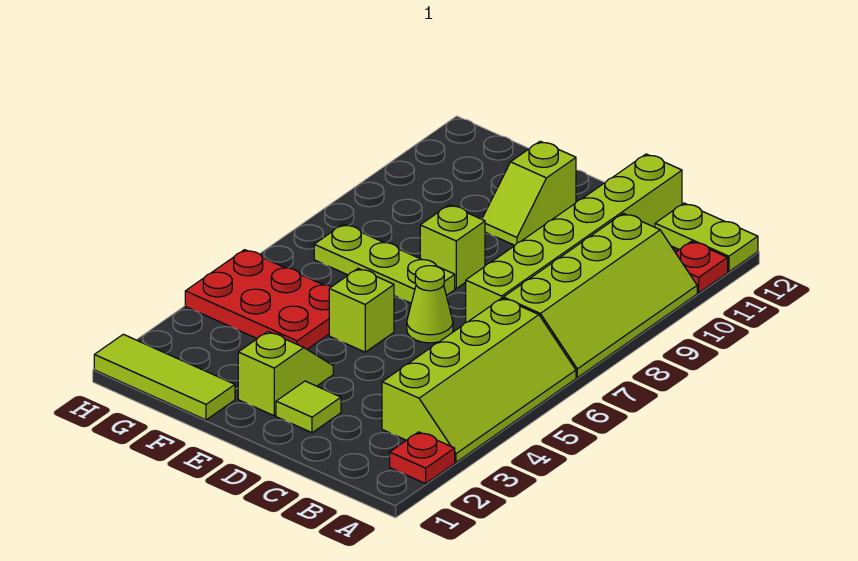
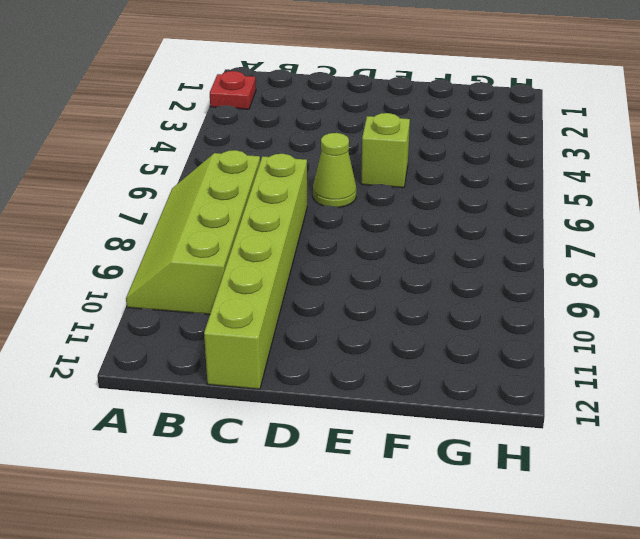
none -> lime slope A3:B6 level 1 top B
none -> red plate A11 level 1
none -> lime plate A12:B12 level 1

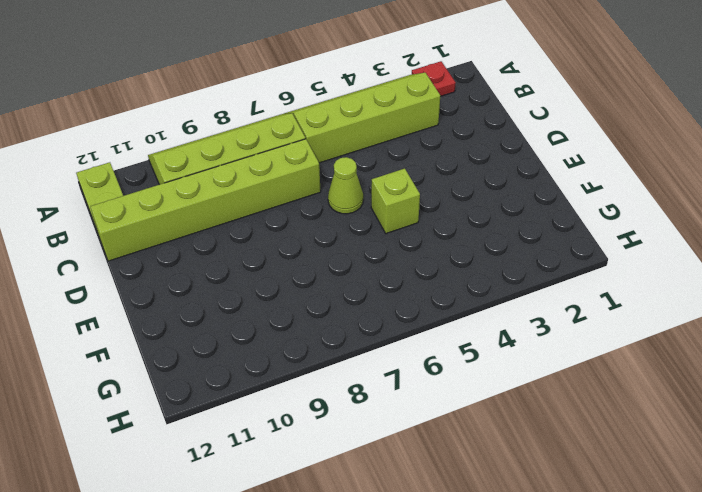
none -> red plate A11 level 1
none -> lime tile D2 level 1
none -> lime slope E2:E3 level 1 top 2

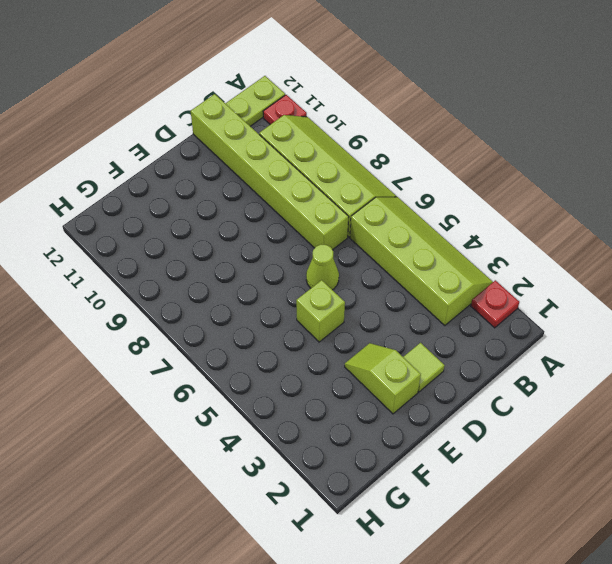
none -> lime plate E7:G7 level 1
none -> lime brick E8 level 1
none -> lime slope E10:E11 level 1 top 11

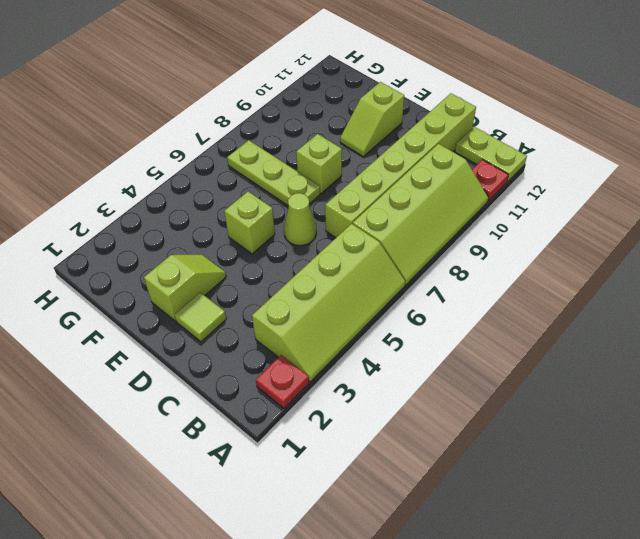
none -> lime tile F1:H1 level 1
none -> red plate F4:H5 level 1

